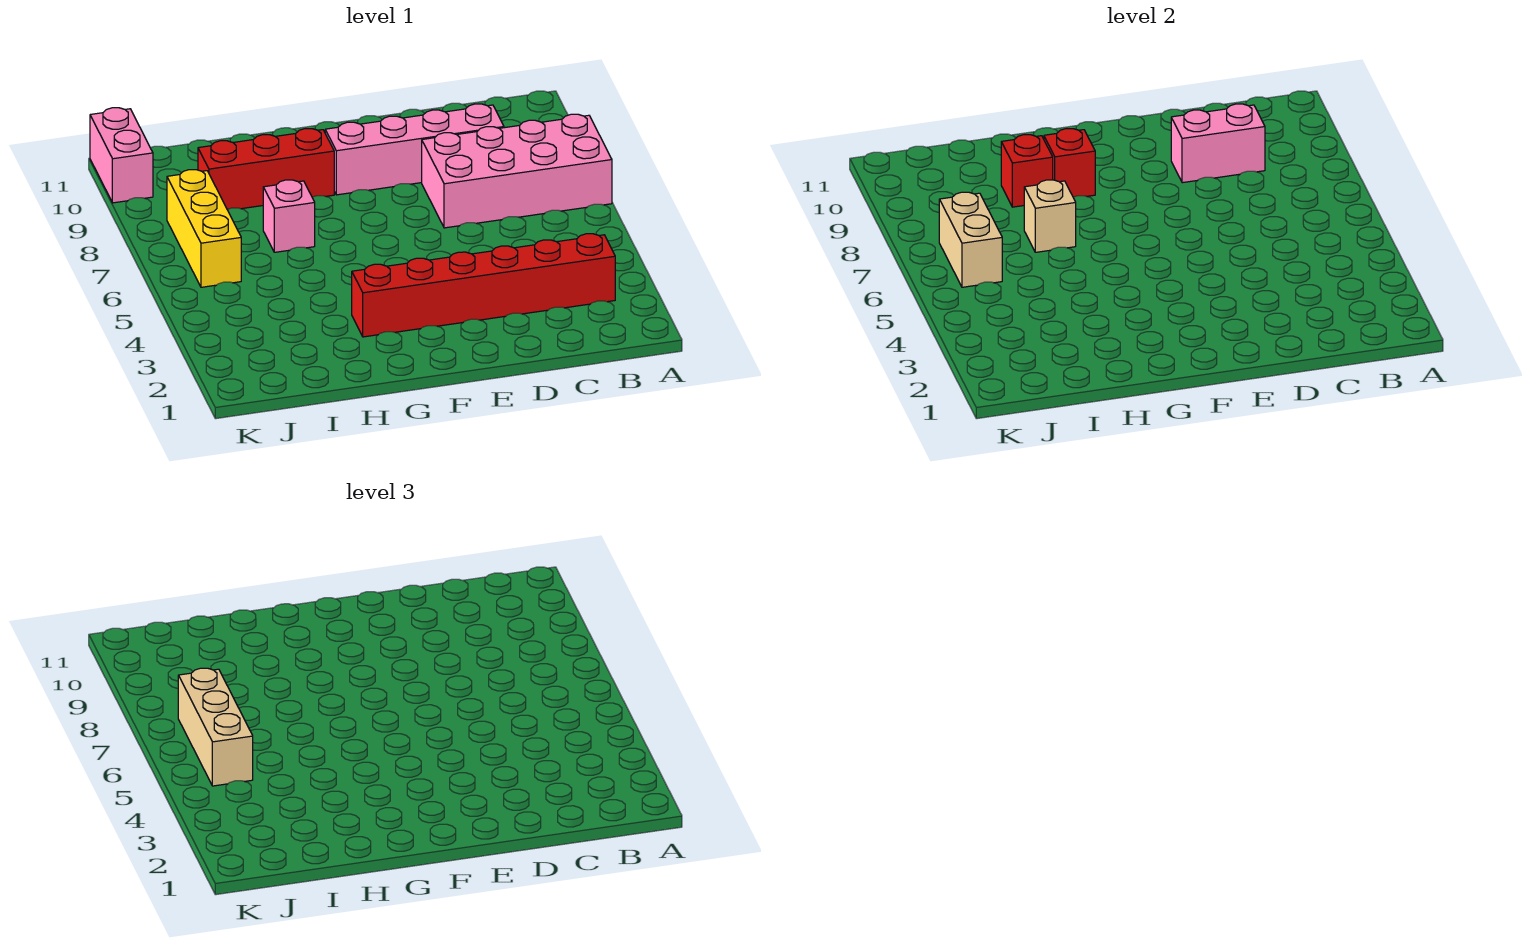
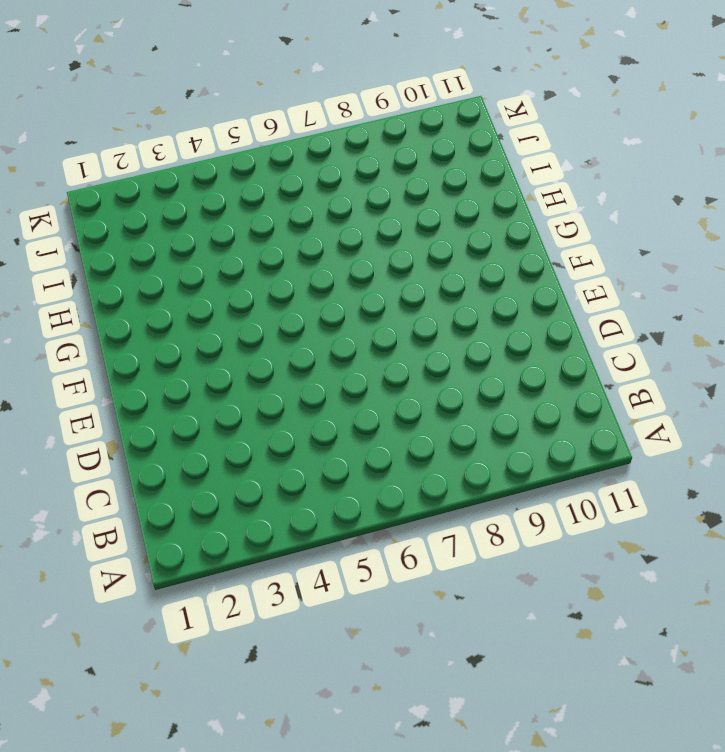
none -> pink brick A7:D8 level 1
none -> red brick B3:G3 level 1
none -> pink brick C9:F9 level 1

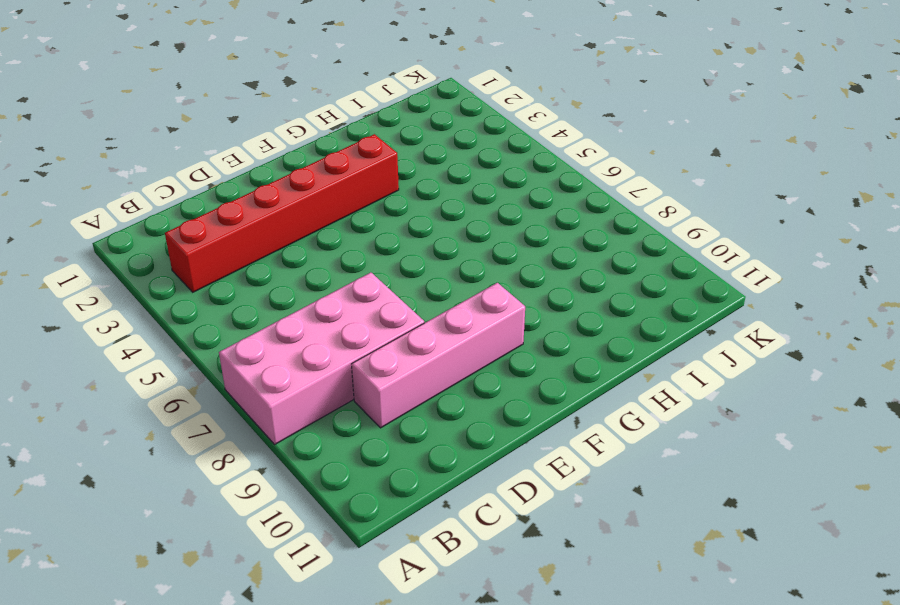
none -> red brick G9:I9 level 1
none -> pink brick H7 level 1
none -> yellow brick J6:J8 level 1

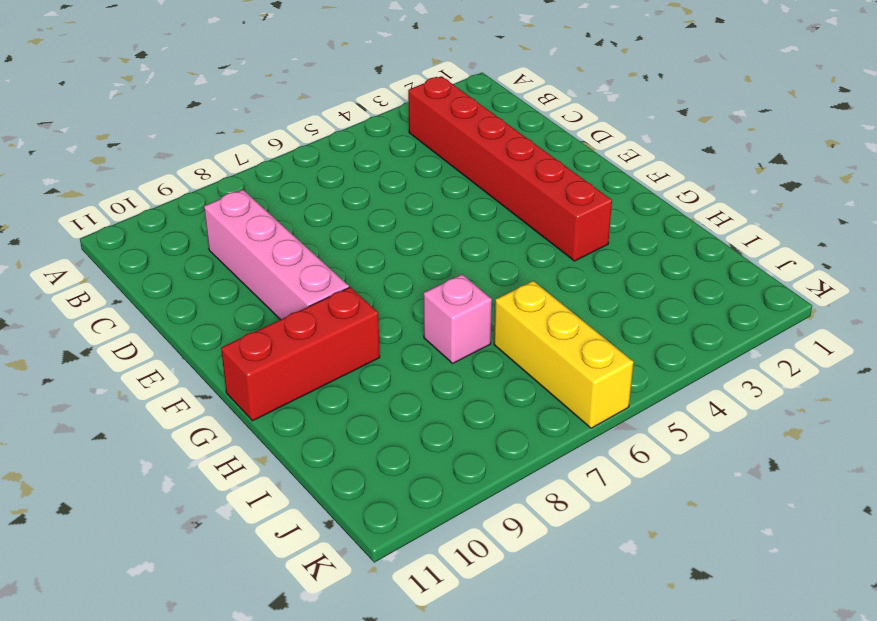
red brick G9:G11 level 1 -> red brick G9:I9 level 1
yellow brick I6:K6 level 1 -> yellow brick J6:J8 level 1
none -> pink brick A7:D8 level 1
none -> pink brick K10:K11 level 1
none -> pink brick C9:D9 level 2

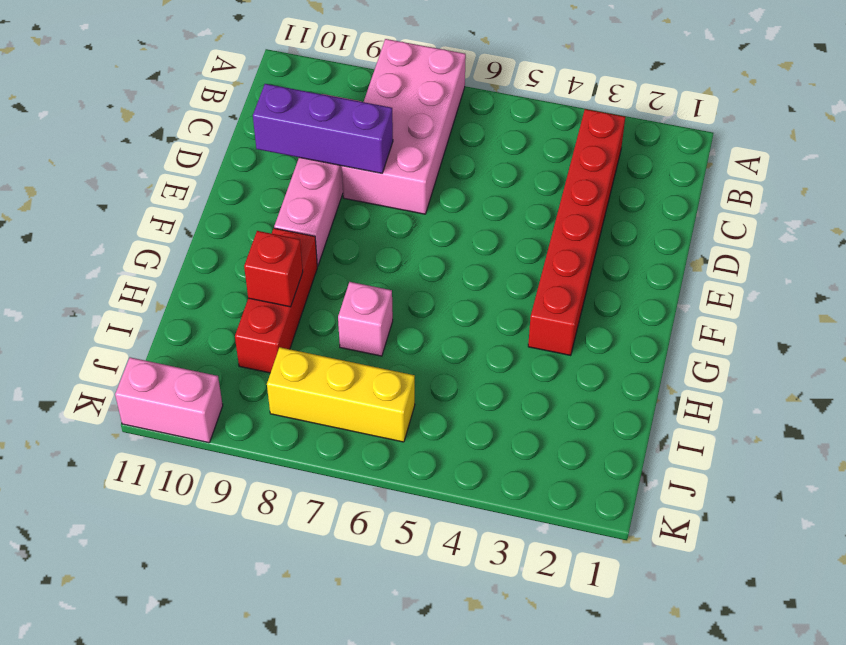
purple brick D8:D10 level 2 -> pink brick C9:D9 level 2
none -> red brick G9 level 2
none -> tan brick H7 level 2
none -> tan brick J6:J7 level 2

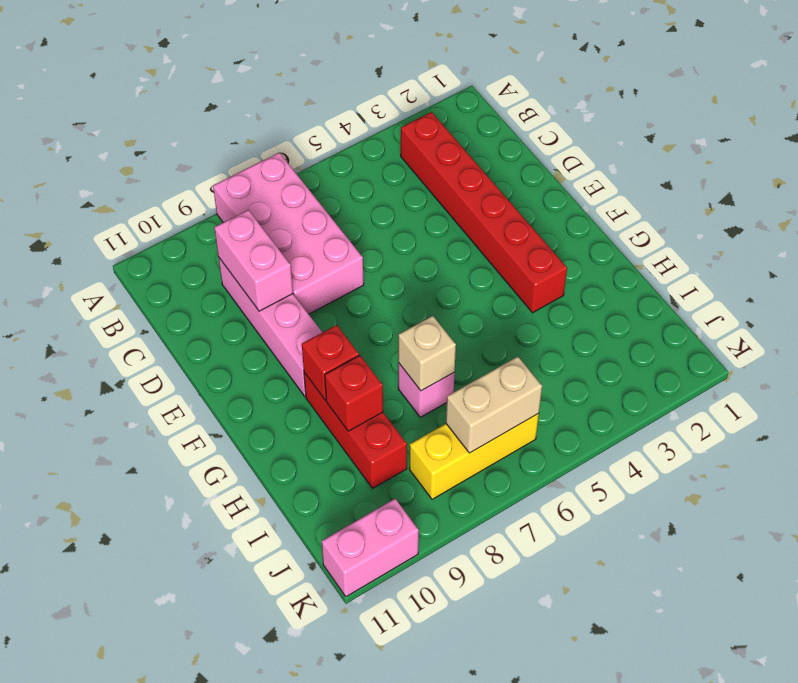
none -> tan brick J5:J7 level 3

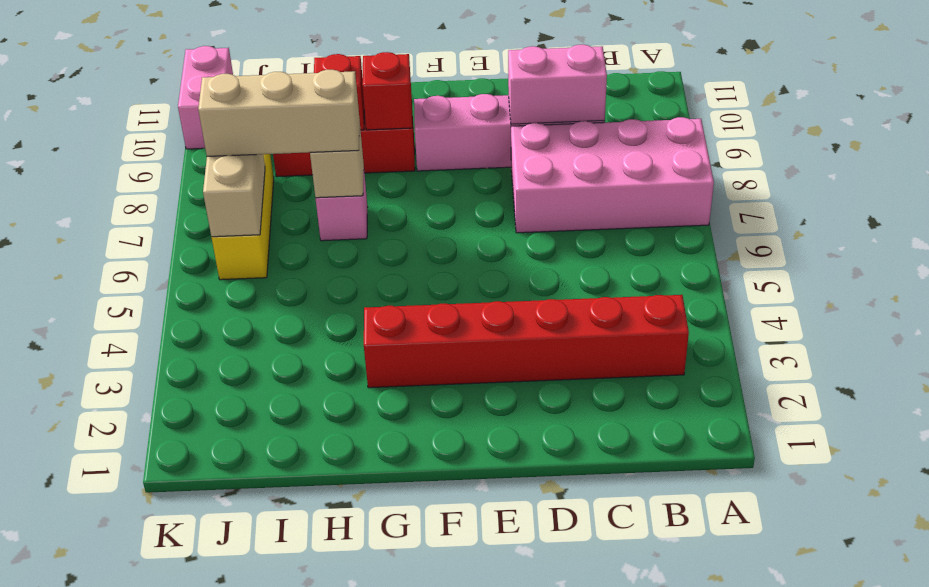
tan brick H7:J7 level 3 -> tan brick J5:J7 level 3

